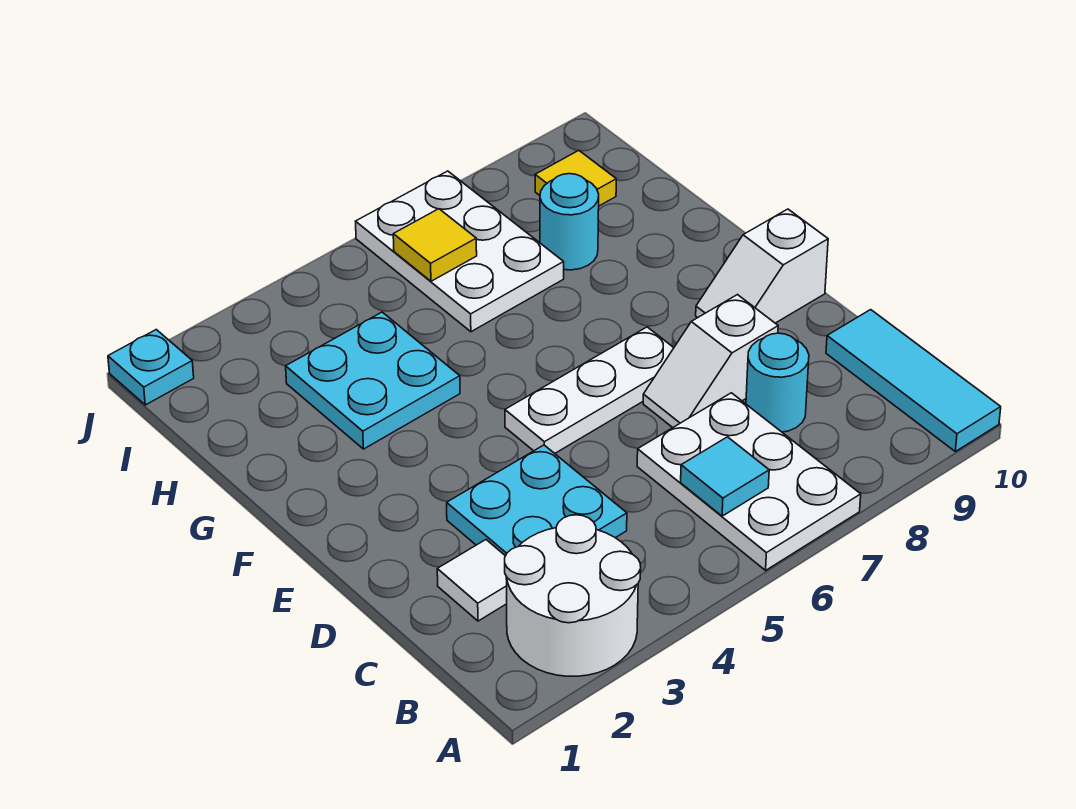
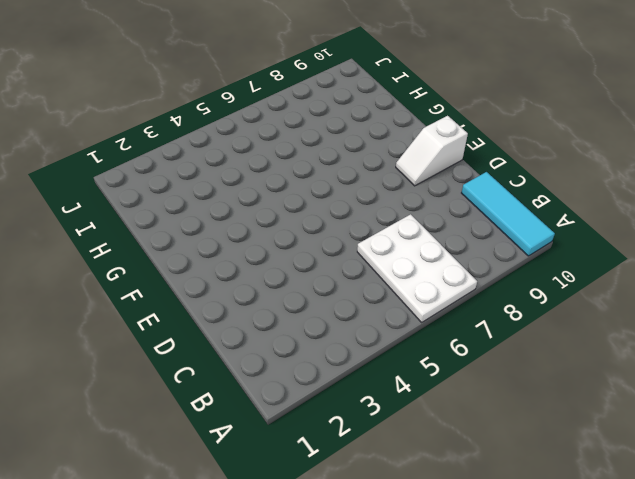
none -> white round brick A2:B3 level 1
none -> white tile C2 level 1
none -> cyan plate C3:D4 level 1

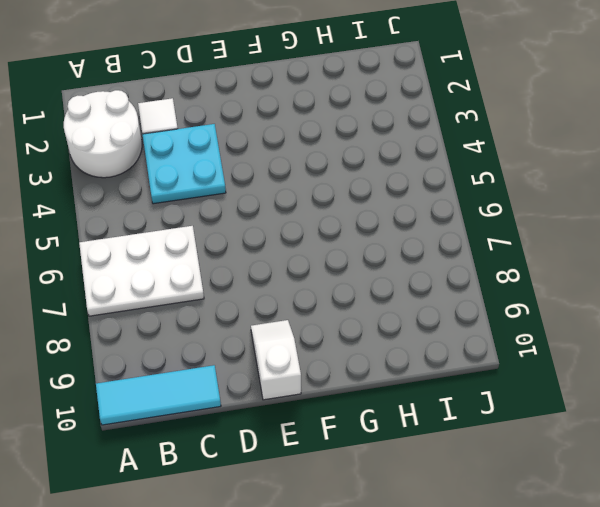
none -> cyan round brick C8 level 1
none -> white slope D7:D8 level 1 top 8
none -> white plate E5:E7 level 1

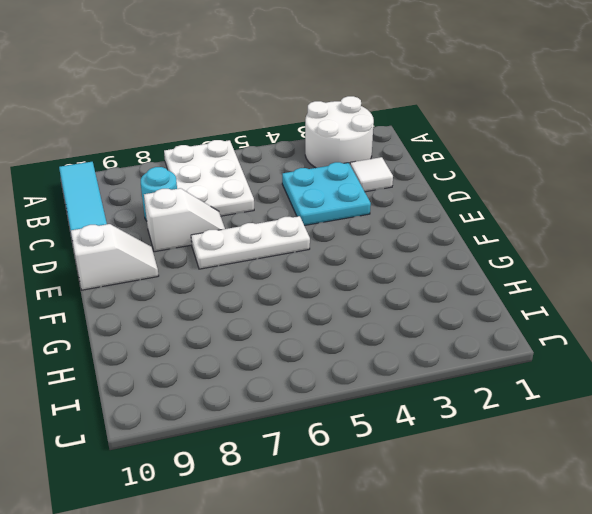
none -> cyan plate G3:H4 level 1
none -> white plate H6:J7 level 1
none -> cyan round brick H8 level 1

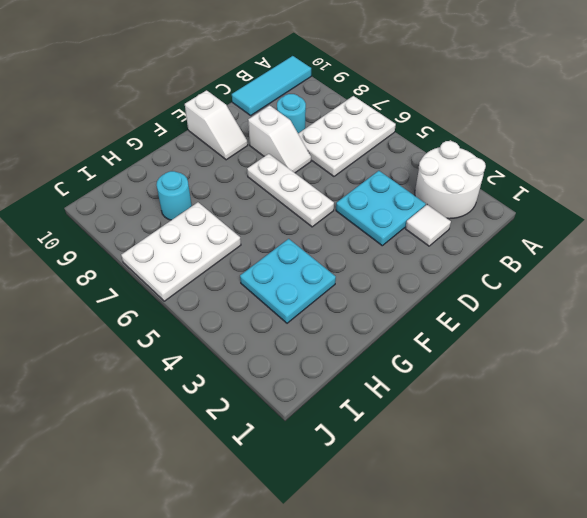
none -> yellow tile I9 level 1
none -> cyan plate J1 level 1
none -> cyan tile B6 level 2

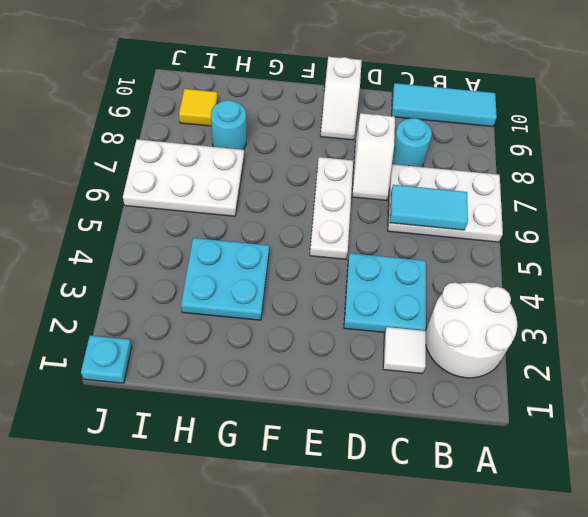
cyan tile B6:C6 level 2 -> cyan tile B6 level 2
none -> yellow tile I6 level 2

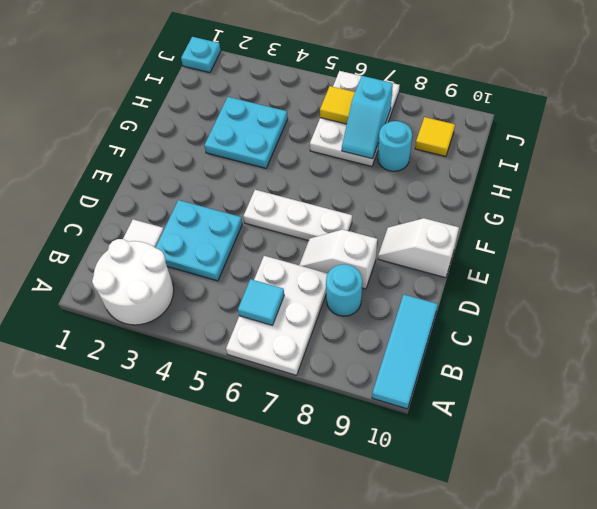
cyan slope H7:I7 level 2 top I -> none

